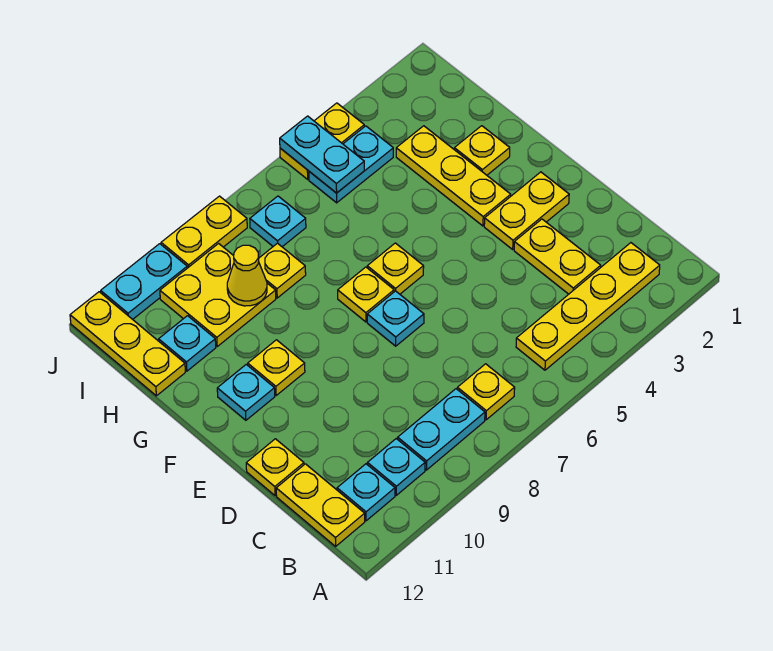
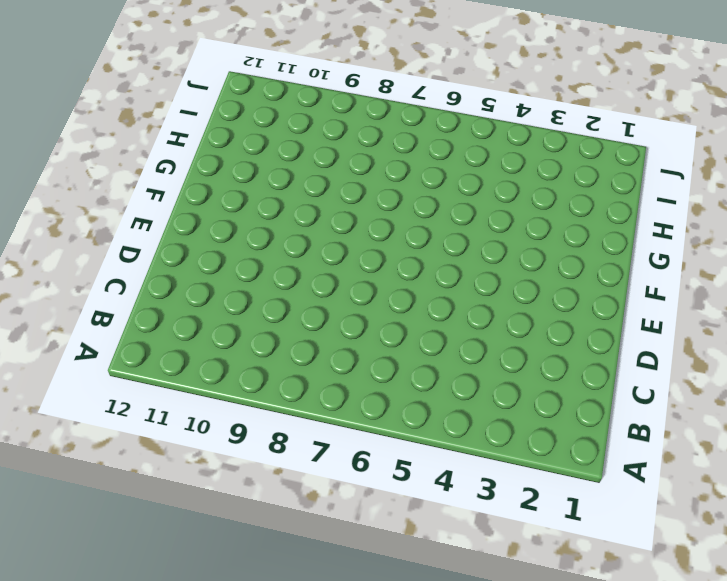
none -> yellow plate B2:B5 level 1
none -> yellow plate B7 level 1
none -> cyan plate B8:B9 level 1

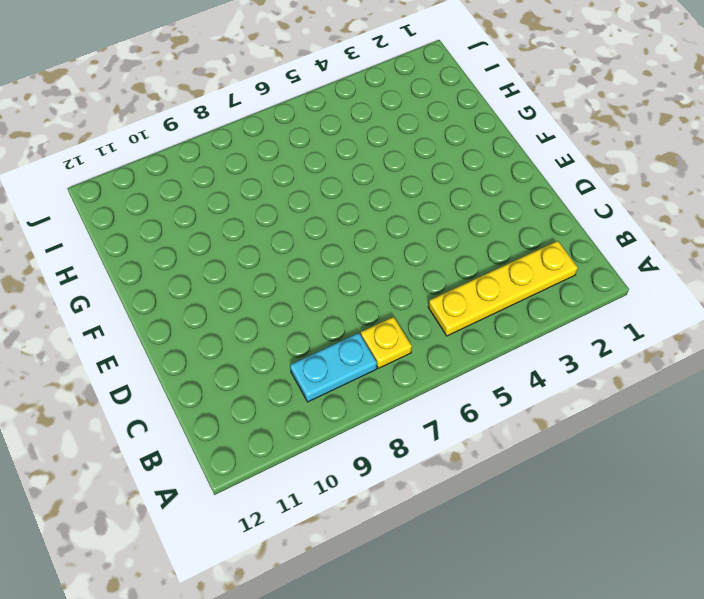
none -> cyan plate B10 level 1
none -> cyan plate B11 level 1
none -> yellow plate B12:C12 level 1

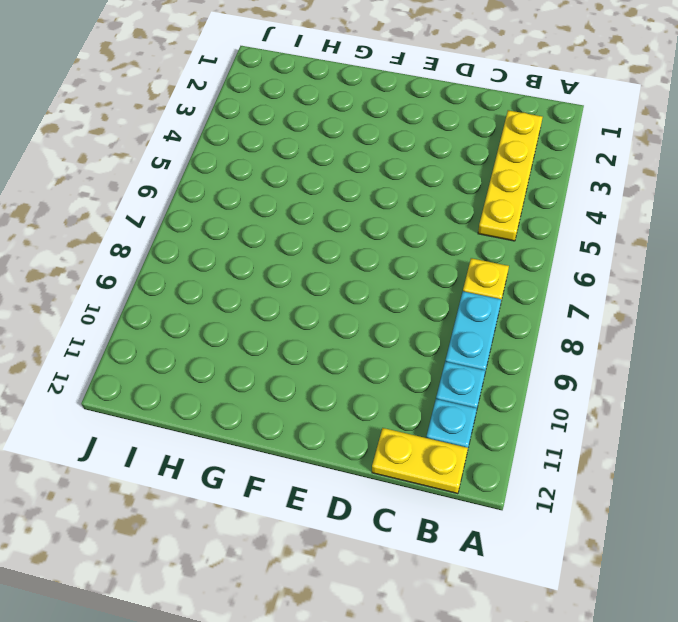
none -> yellow plate C3:D3 level 1
none -> yellow plate D12 level 1
none -> yellow plate E2:E3 level 1

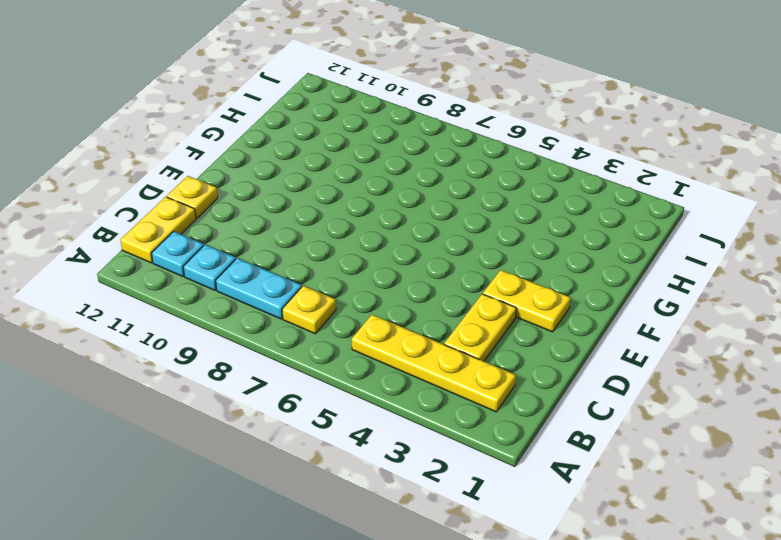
none -> cyan plate E7 level 1
none -> yellow plate F3:H3 level 1
none -> yellow plate F6 level 1

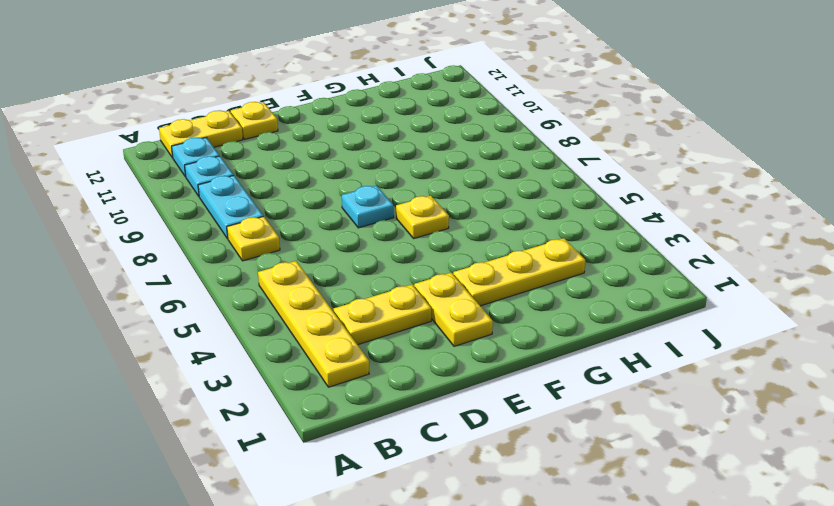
none -> yellow plate F7 level 1
none -> yellow plate F10 level 1
none -> cyan plate F11 level 1

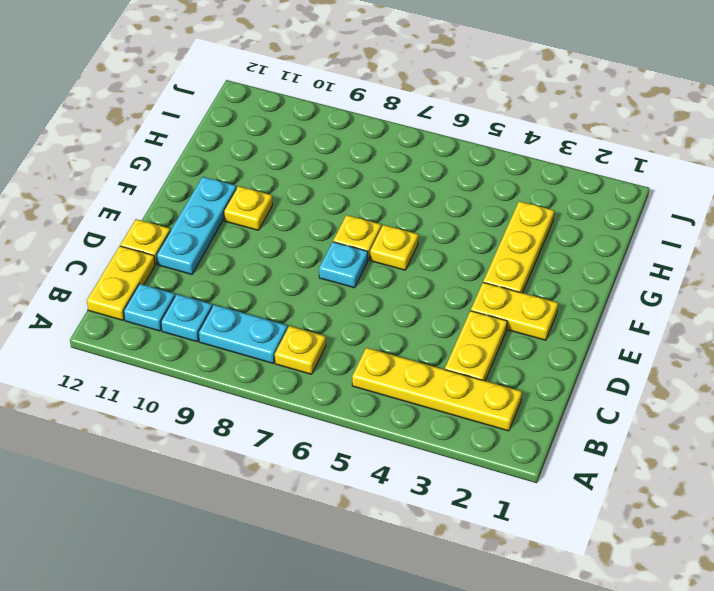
cyan plate D11:F11 level 1 -> cyan plate F11 level 1
none -> yellow plate G2 level 1
none -> yellow plate H8 level 1
none -> yellow plate H9:I10 level 1

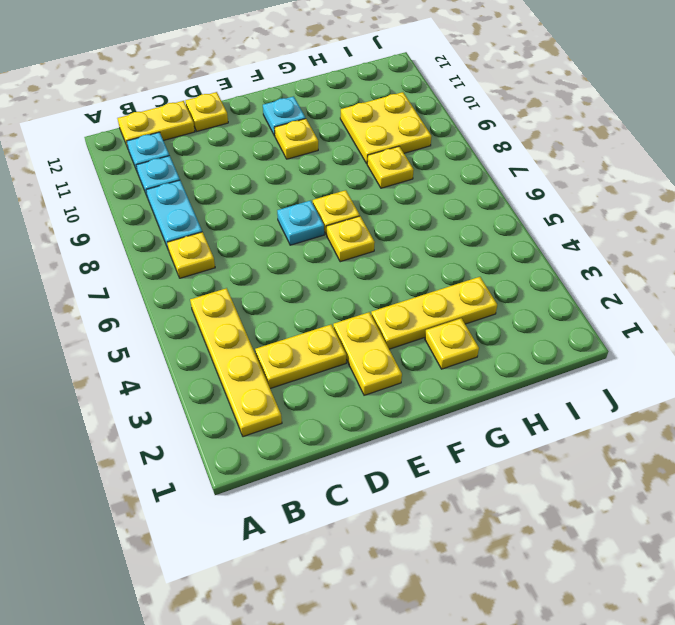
none -> cyan plate H11 level 1
none -> yellow plate H12:J12 level 1
none -> cyan plate I4:I5 level 1

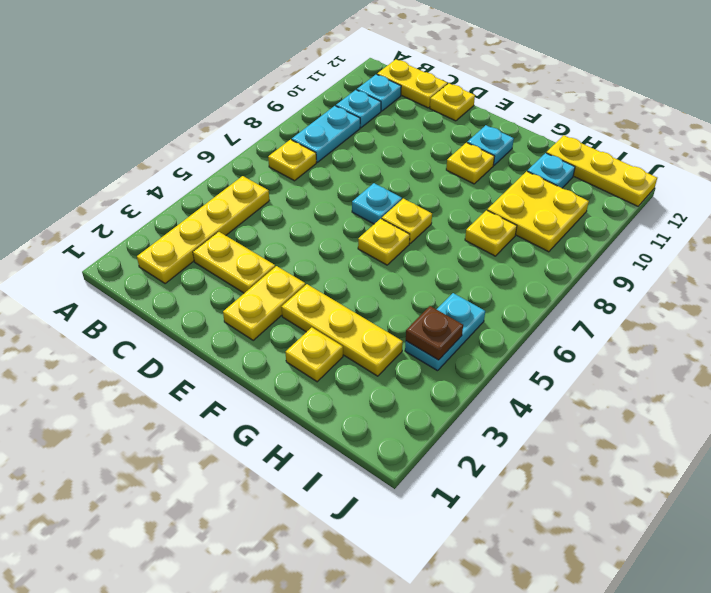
brown plate I4 level 2 -> none
none -> cyan plate I7 level 1
none -> yellow plate J4:J5 level 1
none -> yellow plate J8:J9 level 1

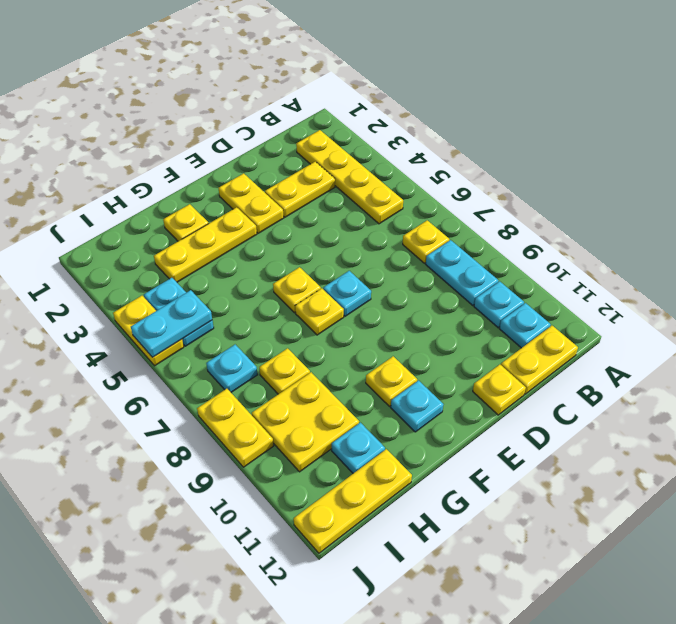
none -> cyan plate J10:J11 level 1
none -> yellow cone H9 level 2

